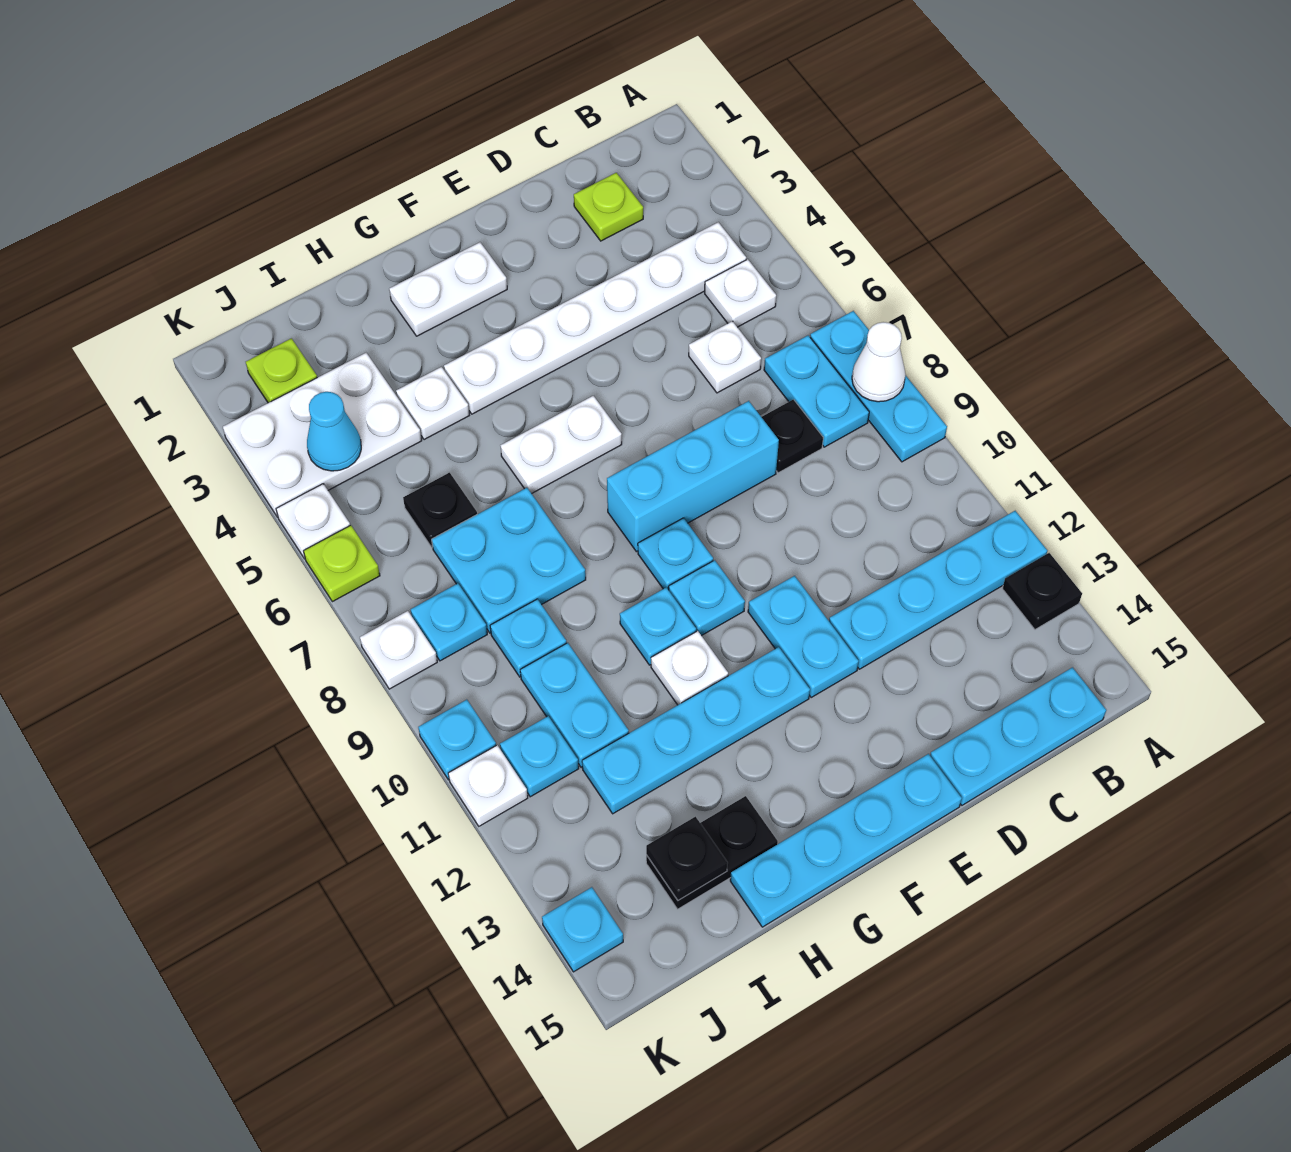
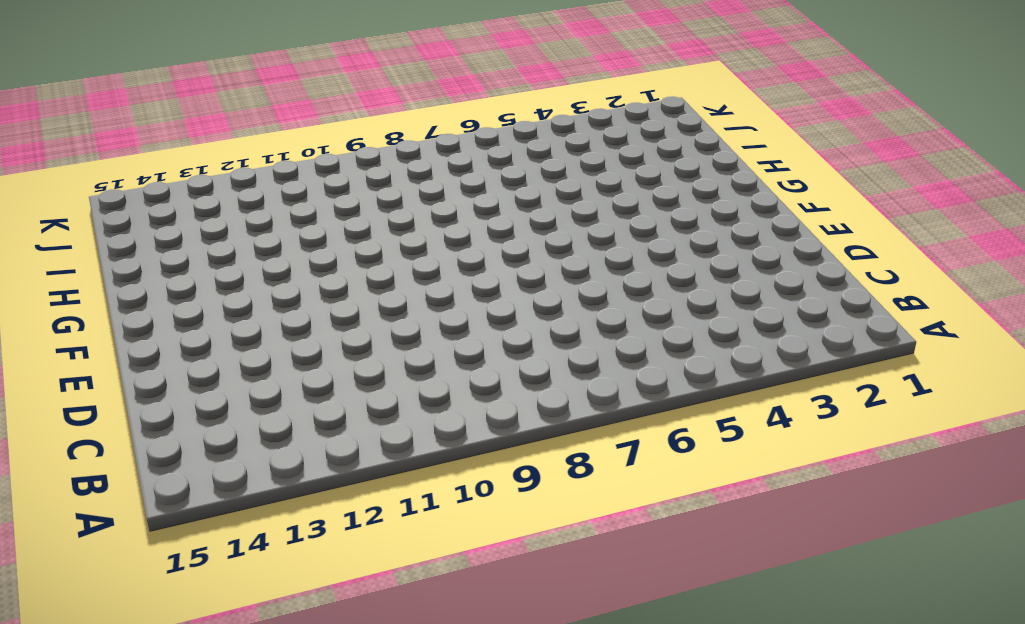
none -> cyan plate A7:A9 level 1
none -> cyan plate A12:D12 level 1
none -> black plate A13 level 1
none -> white plate B4:G4 level 1

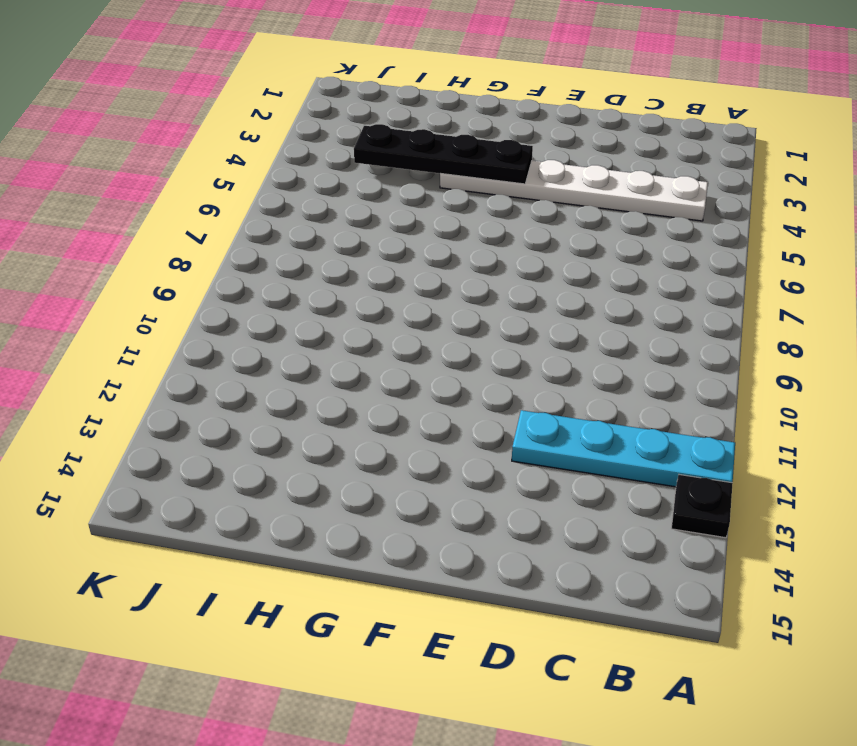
black plate F4:I4 level 2 -> none
none -> cyan plate A7:A9 level 1
none -> white plate B5 level 1
none -> cyan plate B7:B8 level 1
none -> cyan plate B15:D15 level 1

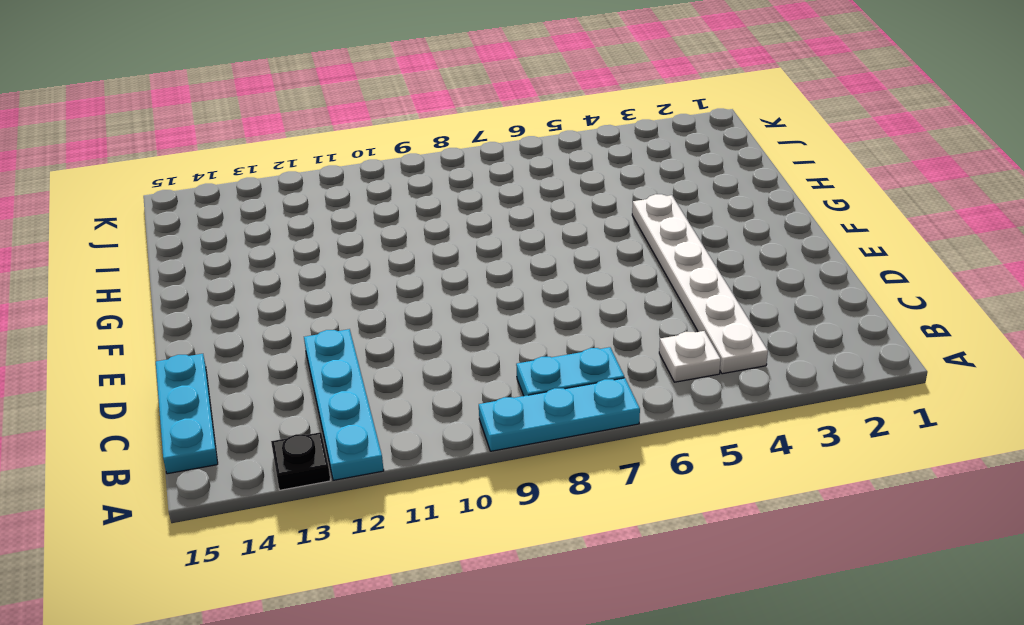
none -> lime plate C2 level 1
none -> white plate C6 level 1
none -> black plate C8 level 1
none -> cyan brick D8:F8 level 1

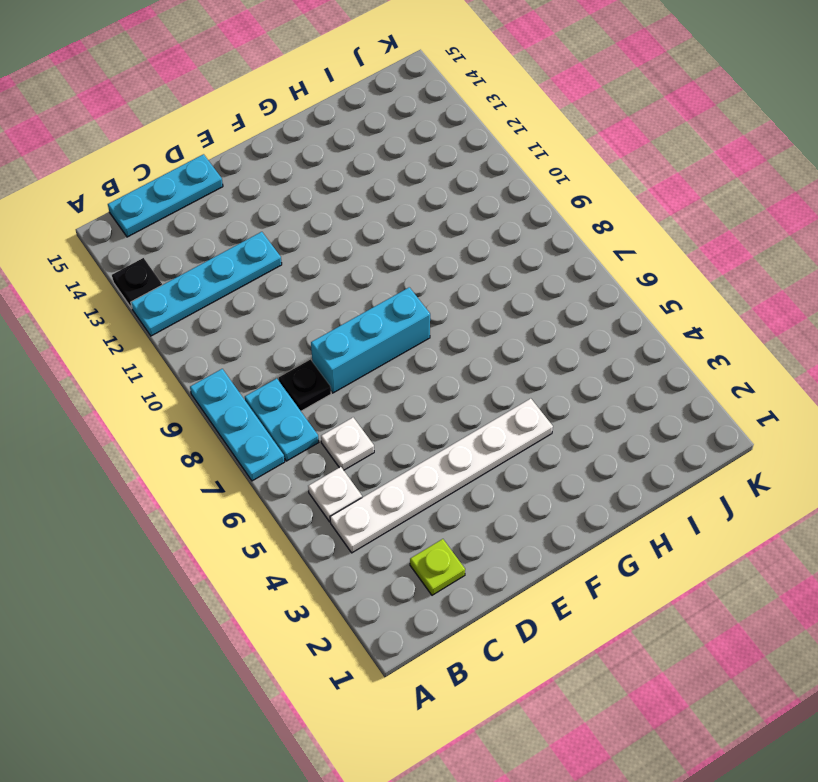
none -> cyan plate E11:E12 level 1
none -> cyan plate E15:H15 level 1
none -> white plate F2:G2 level 1
none -> white plate F6:G6 level 1

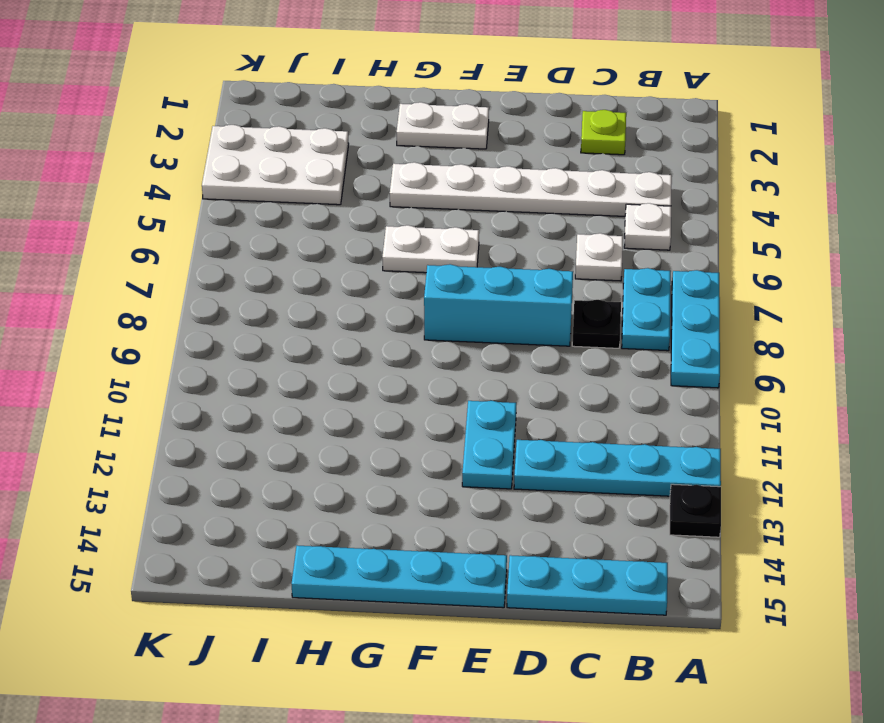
none -> cyan plate F9 level 1
none -> cyan plate F10 level 1
none -> cyan plate F12:I12 level 1
none -> cyan plate G10 level 1

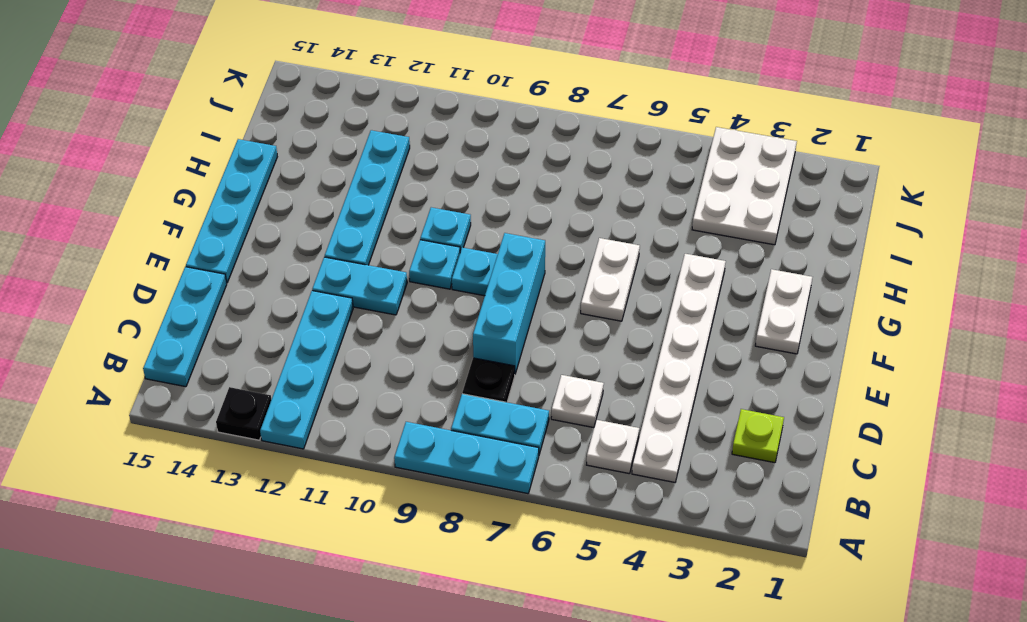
none -> white plate G11 level 1
none -> white plate H4 level 1
none -> cyan plate H7:I8 level 1
none -> black plate H14:I14 level 1

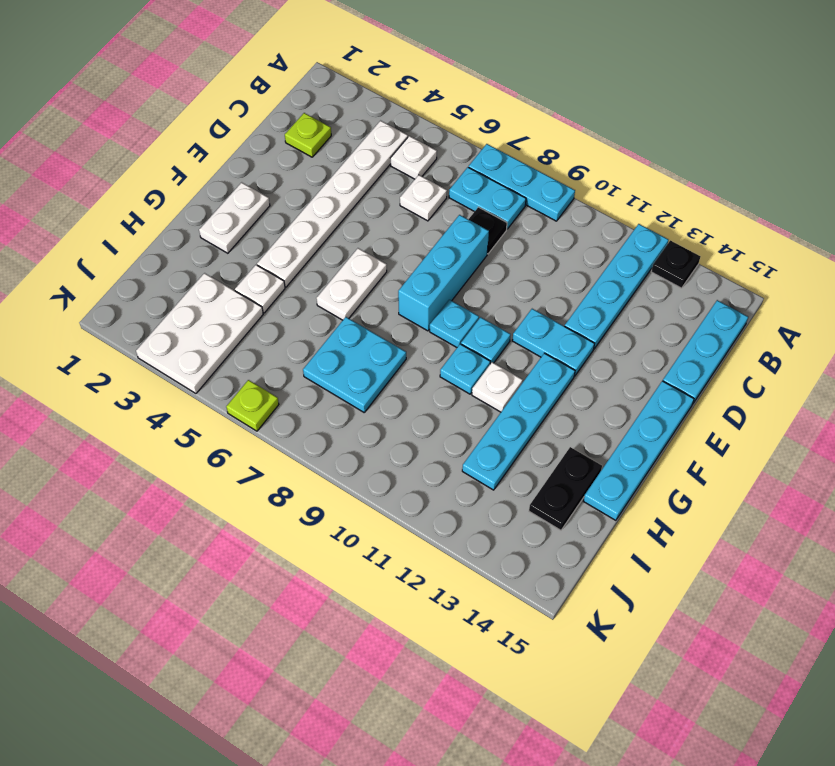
none -> black plate I6 level 1
none -> cyan plate I9 level 1
none -> cyan plate I10:I11 level 1
none -> lime plate J2 level 1

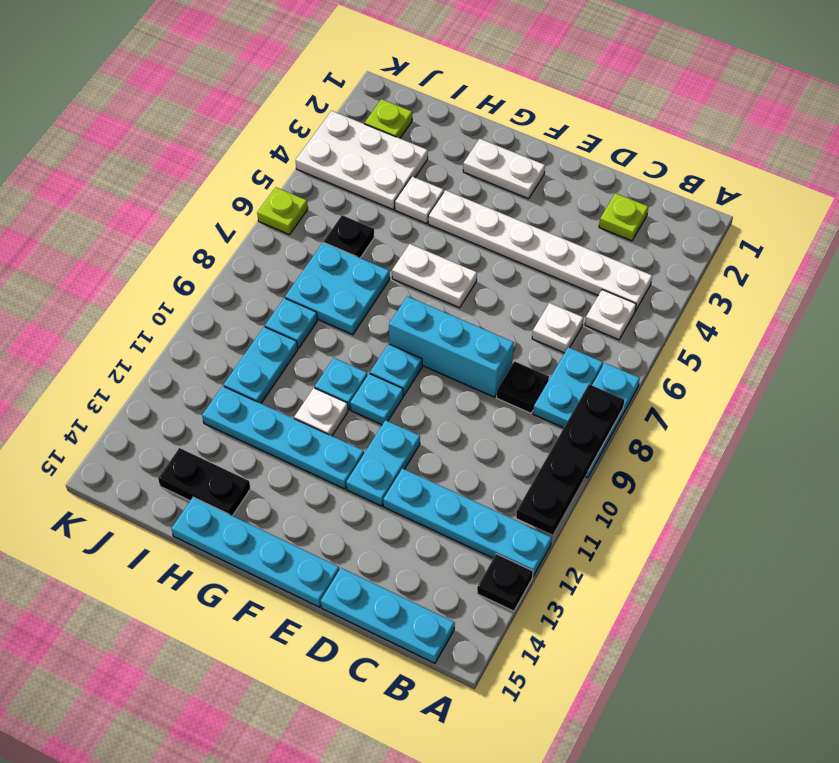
black plate A8:A11 level 2 -> white cone A8 level 2
none -> cyan plate J8 level 1
none -> cyan plate J11 level 1
none -> white plate K5 level 1
none -> white plate K8 level 1

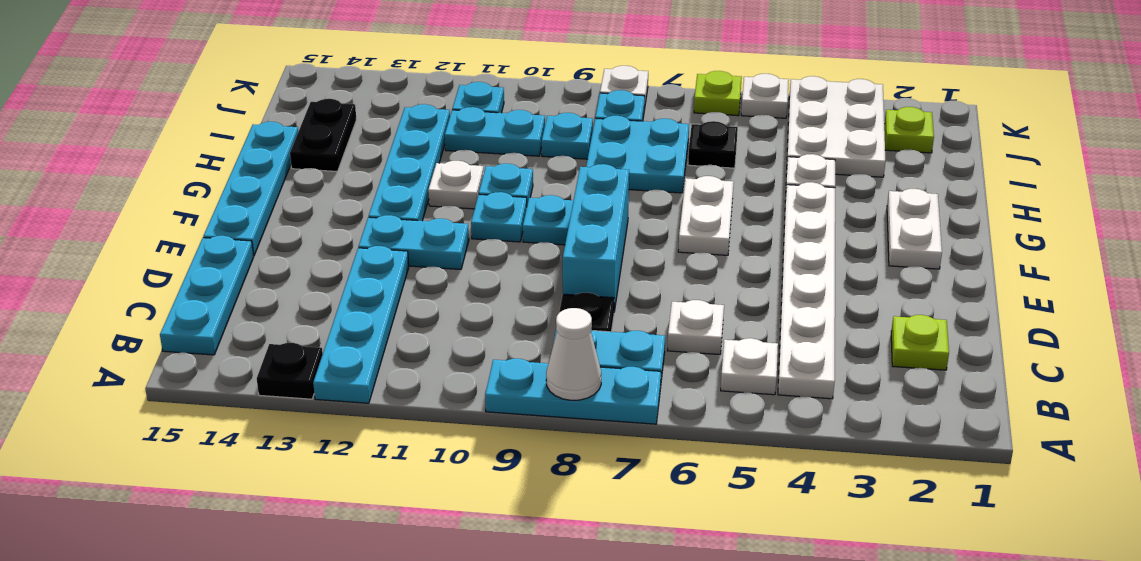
none -> cyan plate K10 level 1
none -> white plate K11 level 1
none -> cyan plate K14 level 1
none -> black plate I14 level 2

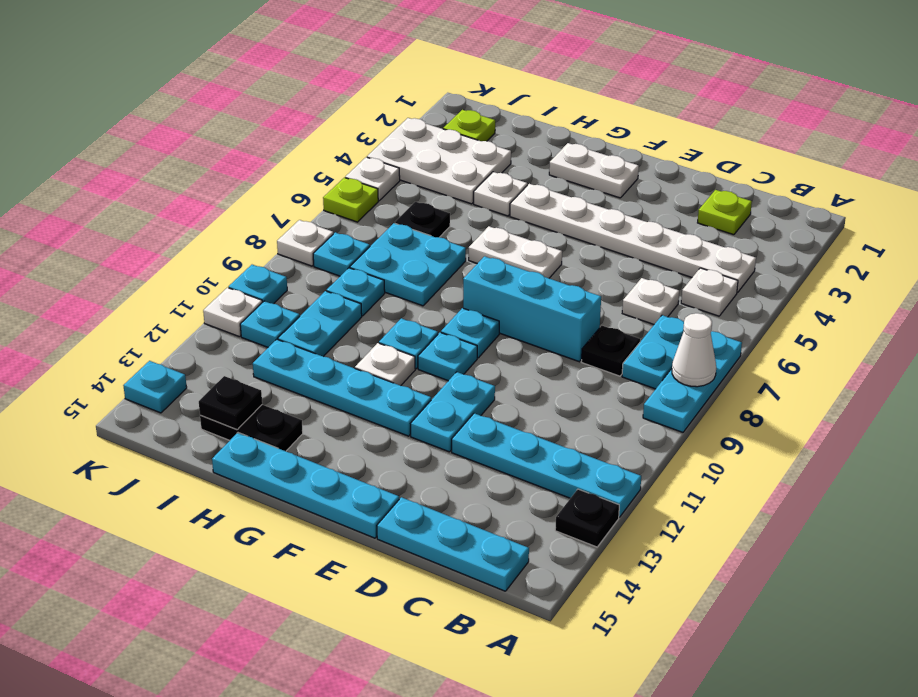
none -> cyan cone J4 level 2

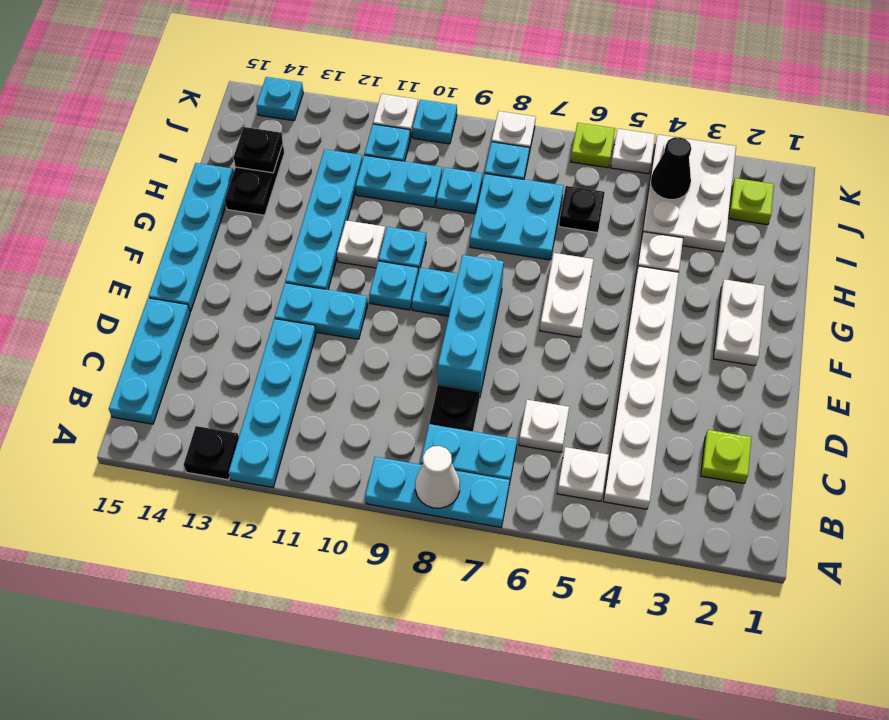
black cone J4 level 2 -> cyan cone J4 level 2

